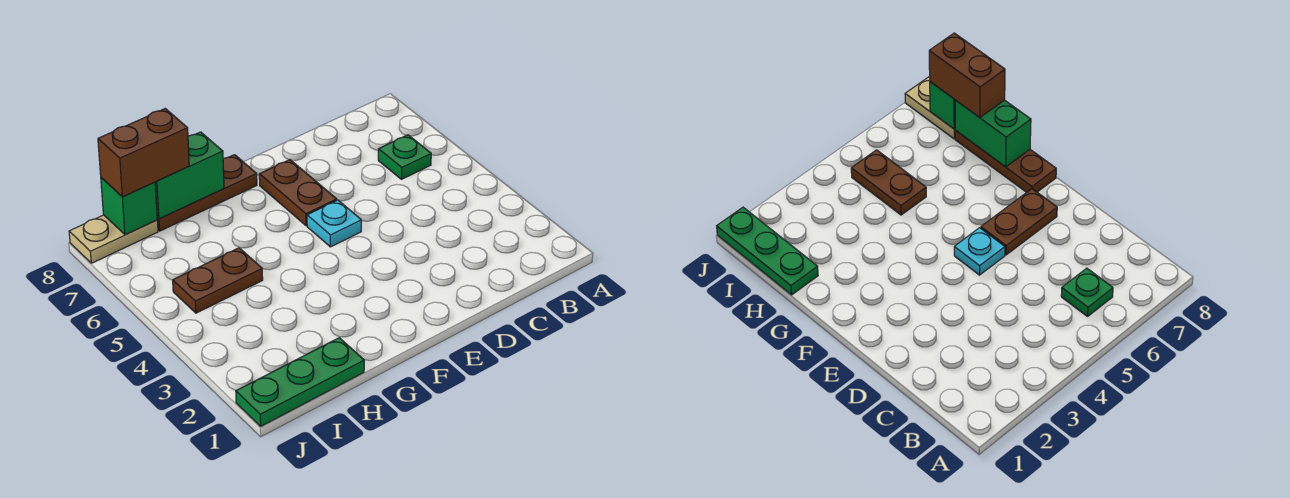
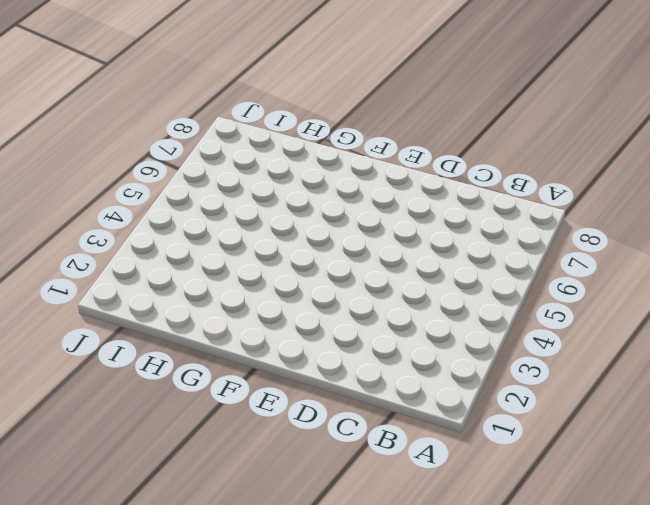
none -> green plate B6 level 1
none -> cyan plate E5 level 1

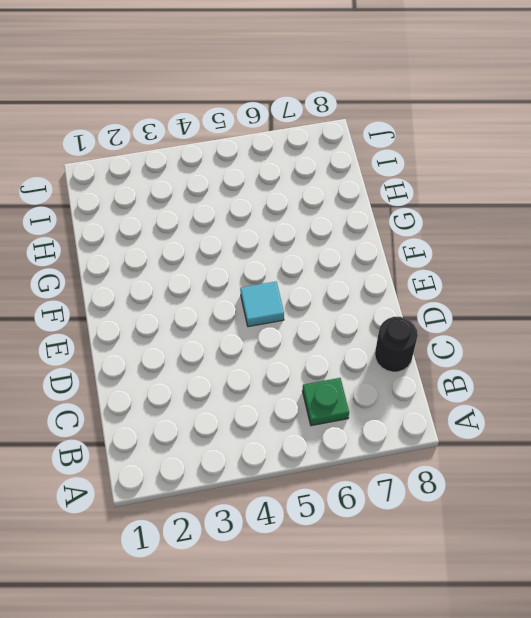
black round brick C8 level 1 -> none
cyan tile E5 level 1 -> cyan plate E5 level 1
none -> brown plate E6:E7 level 1
none -> brown plate F8:H8 level 1

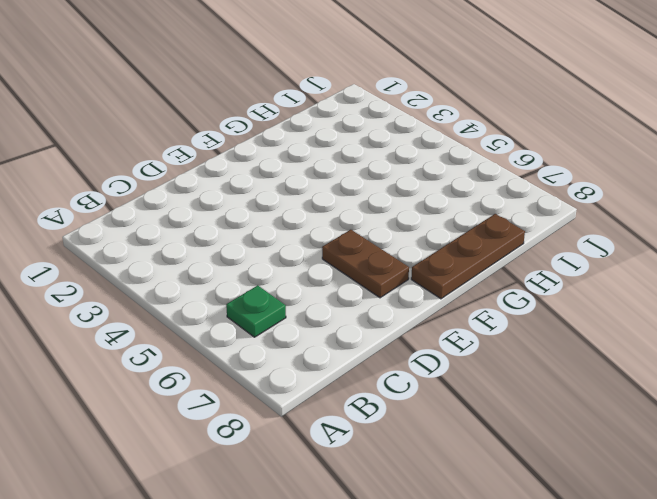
none -> cyan plate E5 level 1
none -> green plate H1:J1 level 1

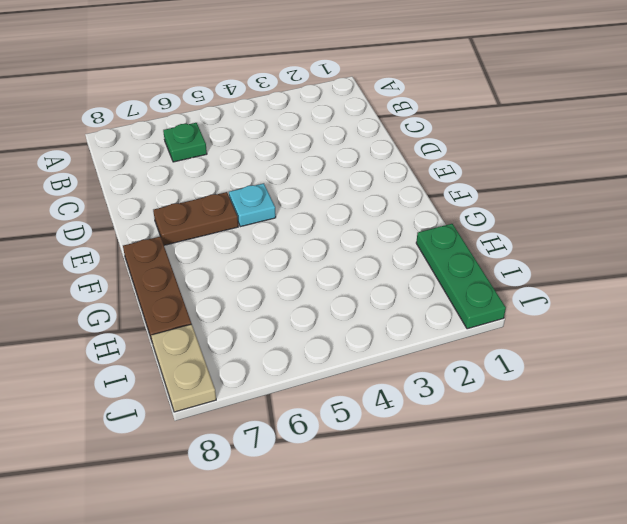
none -> brown plate H5:I5 level 1
none -> green brick G8:H8 level 2

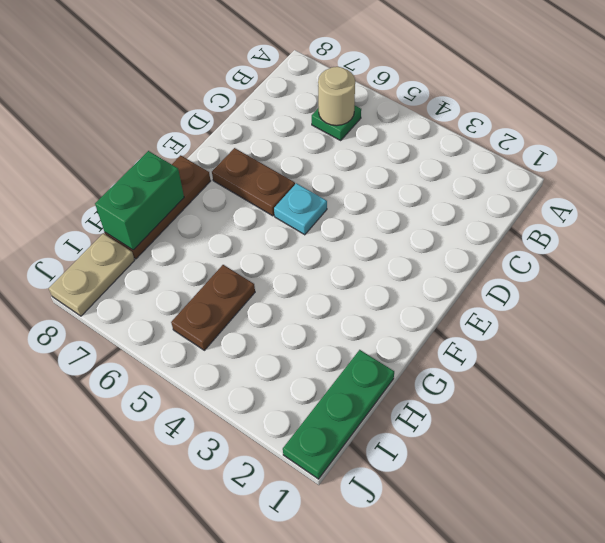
tan round brick B6 level 2 -> none
none -> green brick I8 level 2
none -> brown brick H8:I8 level 3

